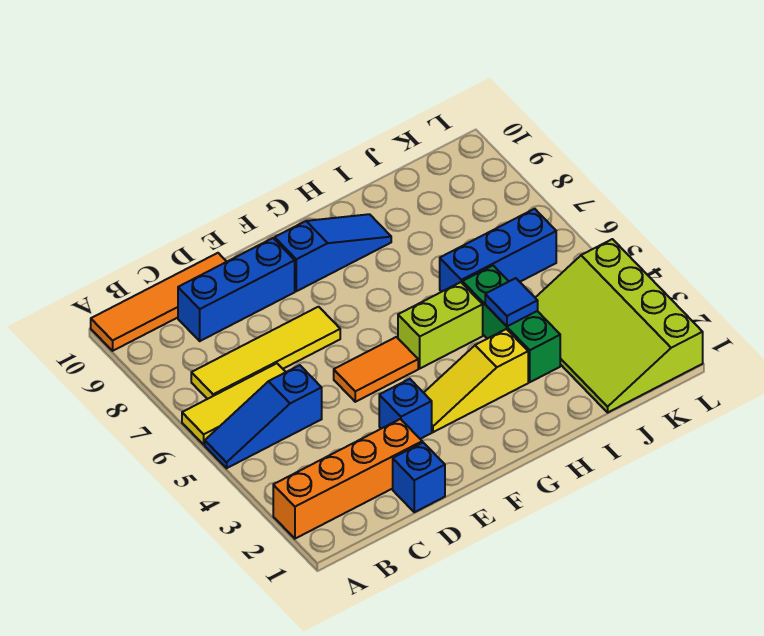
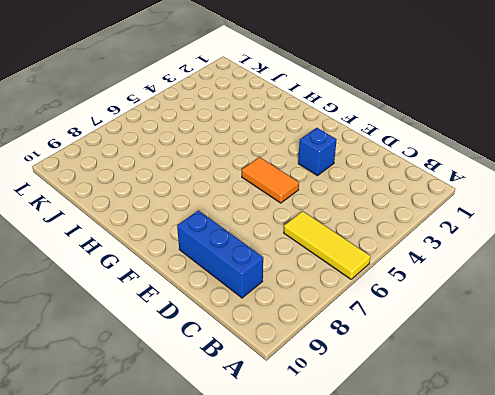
none -> orange brick A2:D2 level 1
none -> blue slope A5:C5 level 1 top C
none -> orange tile A10:D10 level 1

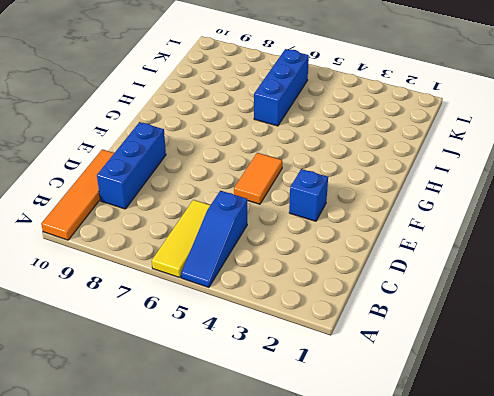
none -> orange brick A2:D2 level 1
none -> yellow tile B7:E7 level 1
none -> blue brick D1 level 1

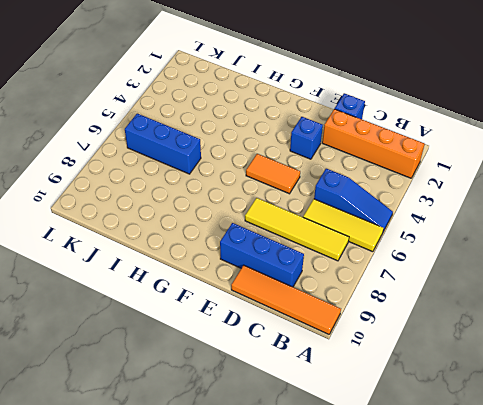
none -> yellow slope F3:H3 level 1 top H
none -> blue slope F9:H9 level 1 top F
none -> lime brick G5:H5 level 1

